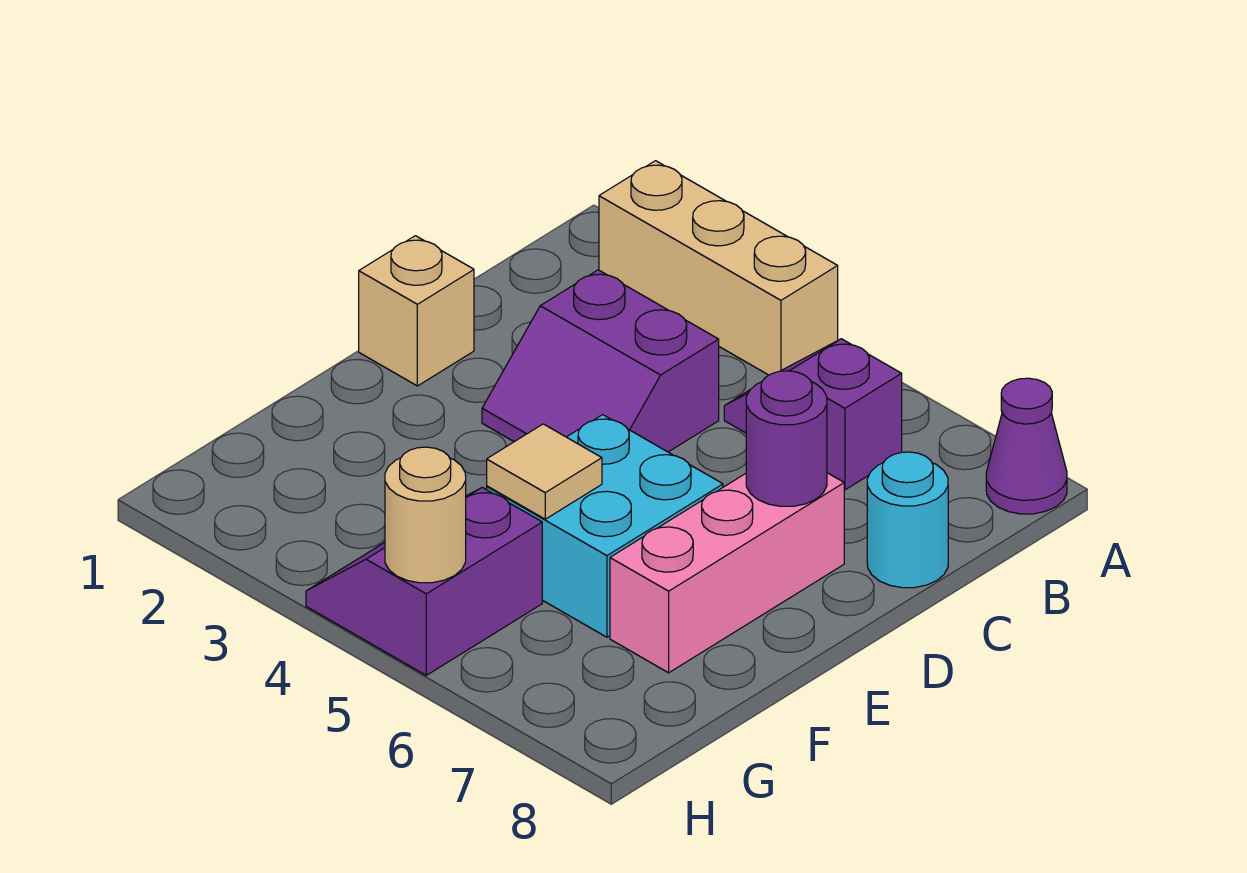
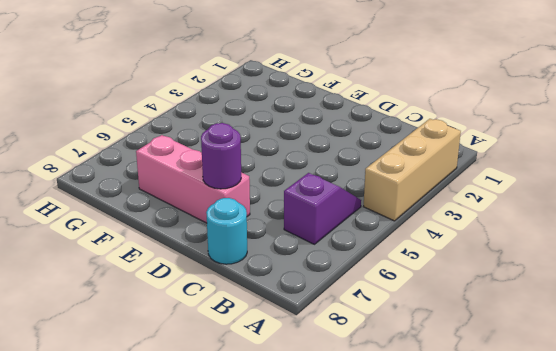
none -> purple cone A8 level 1
none -> purple slope C3:D4 level 1 top C
none -> tan brick D1 level 1

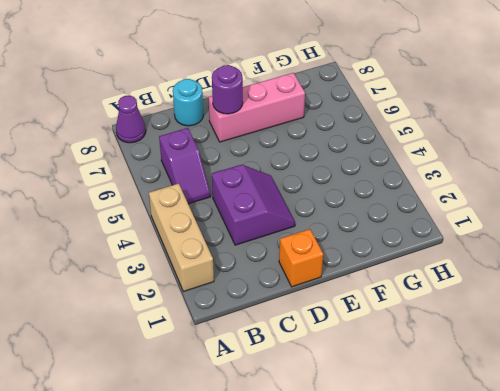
orange brick D1 level 1 -> tan brick D1 level 1
none -> cyan brick E5:F6 level 1
none -> purple slope G4:H5 level 1 top 5
none -> tan tile F5 level 2

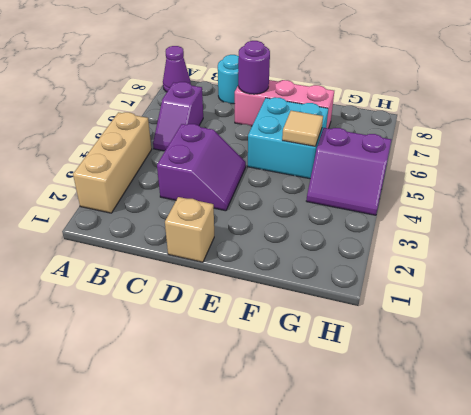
none -> tan round brick H5 level 2

